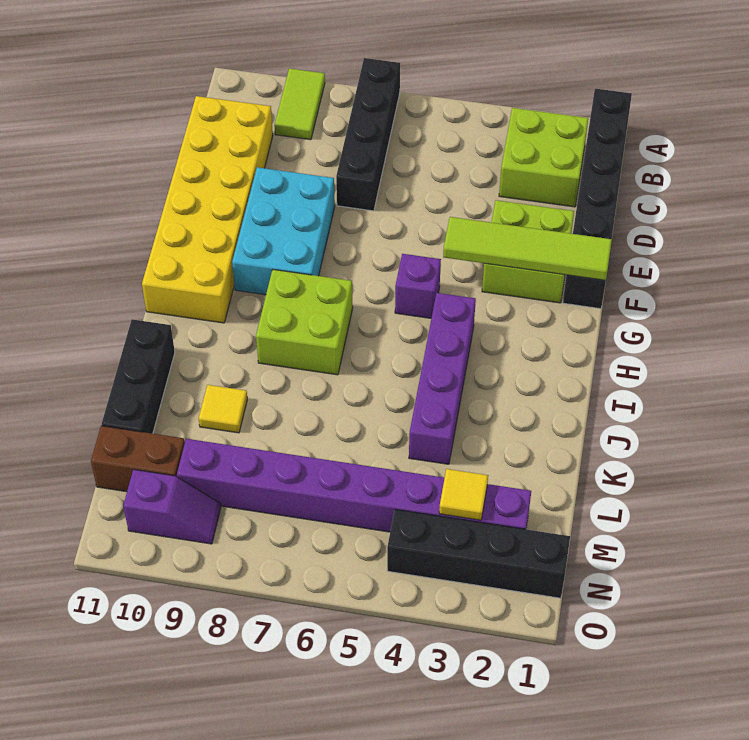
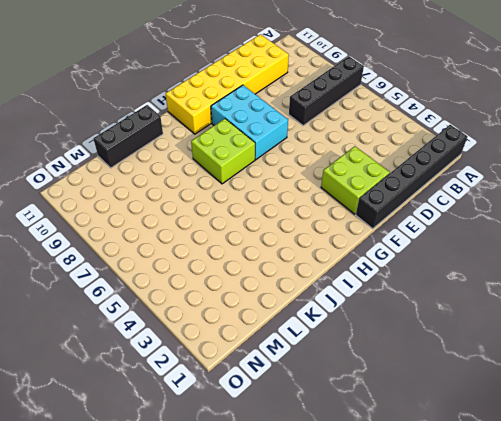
cyan brick F7:G9 level 1 -> cyan brick E8:G9 level 1
none -> lime tile A9:B9 level 1
none -> lime brick B2:C3 level 1
none -> purple brick G5 level 1

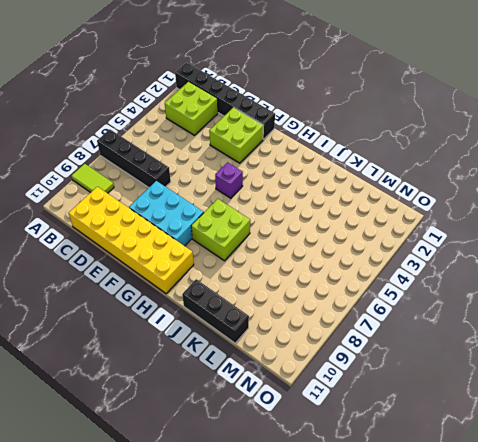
none -> purple brick H4:K4 level 1
none -> yellow tile K9 level 1
none -> purple brick M2:M9 level 1

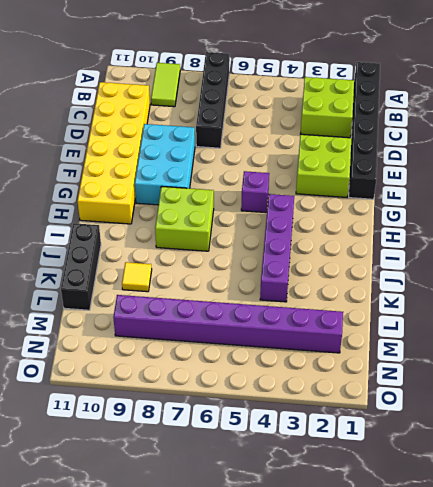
none -> brown brick M10:M11 level 1
none -> black brick N1:N4 level 1
none -> purple slope N9:N10 level 1 top 10

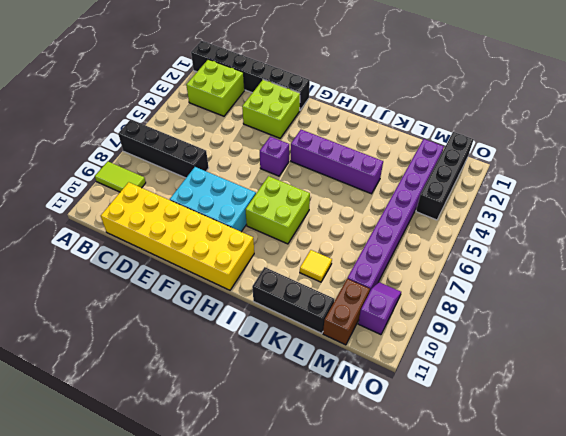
none -> lime tile F1:F4 level 2
none -> yellow tile M3 level 2

